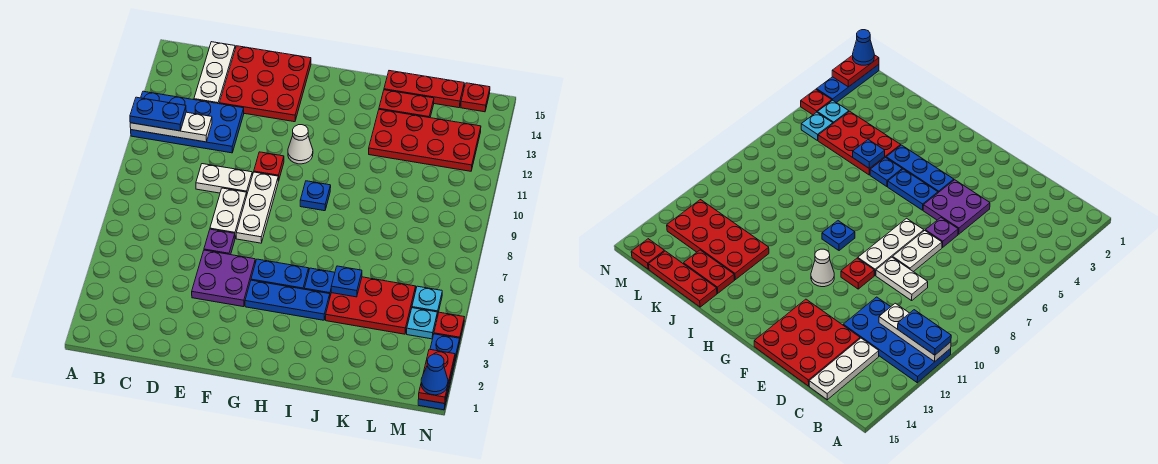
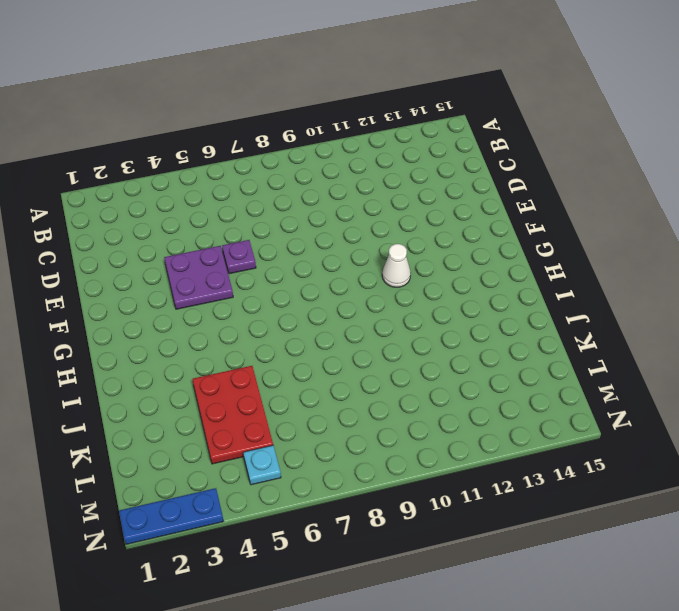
none -> blue plate A11:D12 level 1
none -> white plate C13:C15 level 1
none -> white plate D9:E9 level 1

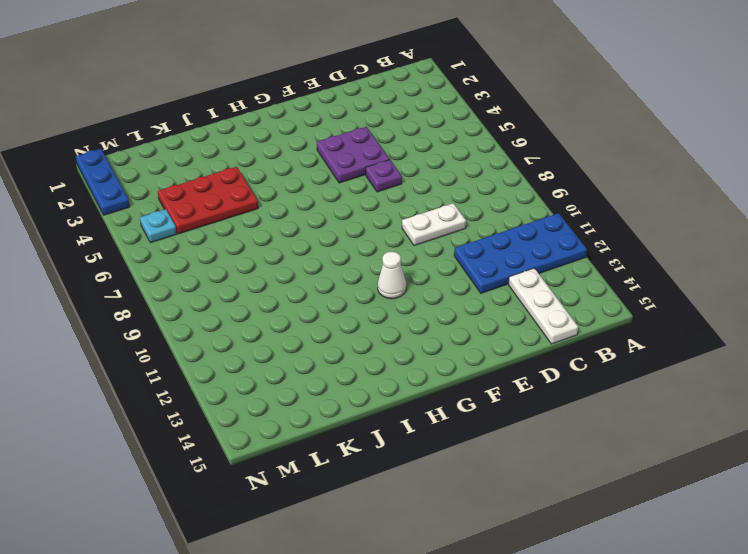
none -> red plate D13:F15 level 1
none -> white plate E7:E8 level 1
none -> white plate F7:F9 level 1

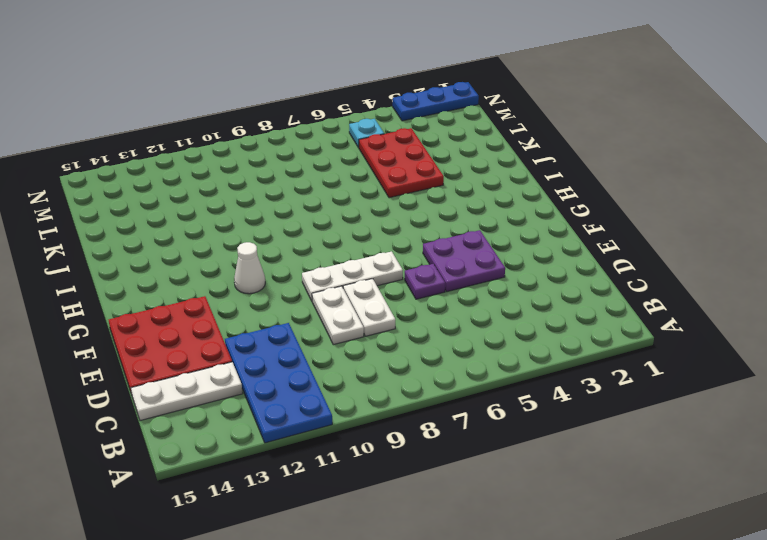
white plate D8:E8 level 1 -> white plate E7:E8 level 1
none -> red plate F10 level 1
none -> blue plate G4:I4 level 1
none -> blue plate G5:H5 level 1

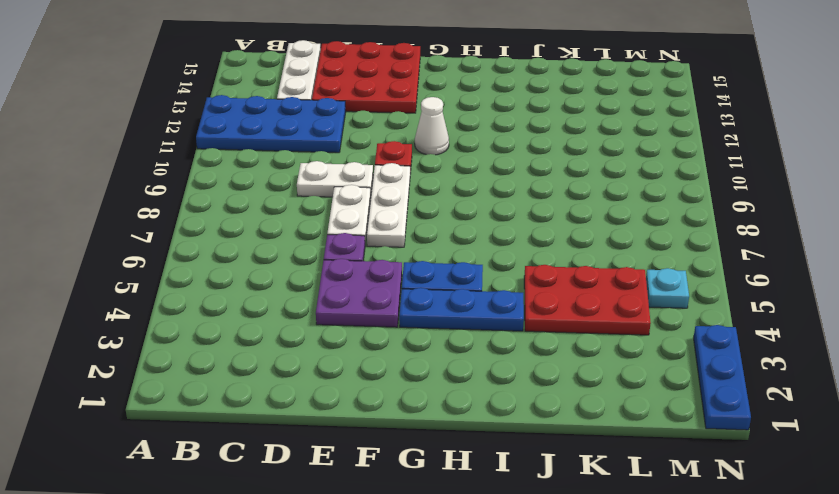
none -> blue plate H9 level 1
none -> blue plate I5 level 1
none -> red plate J12:M13 level 1

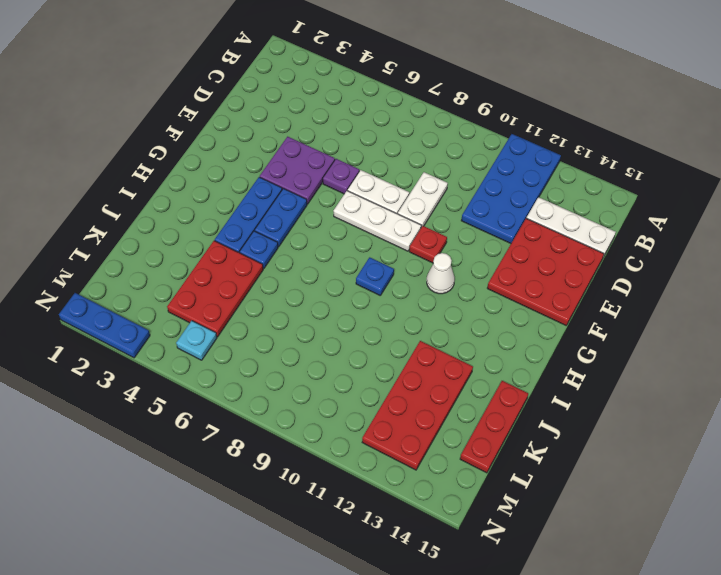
none -> red plate J14:K14 level 1
none -> cyan plate M4 level 1
none -> red plate M15 level 1

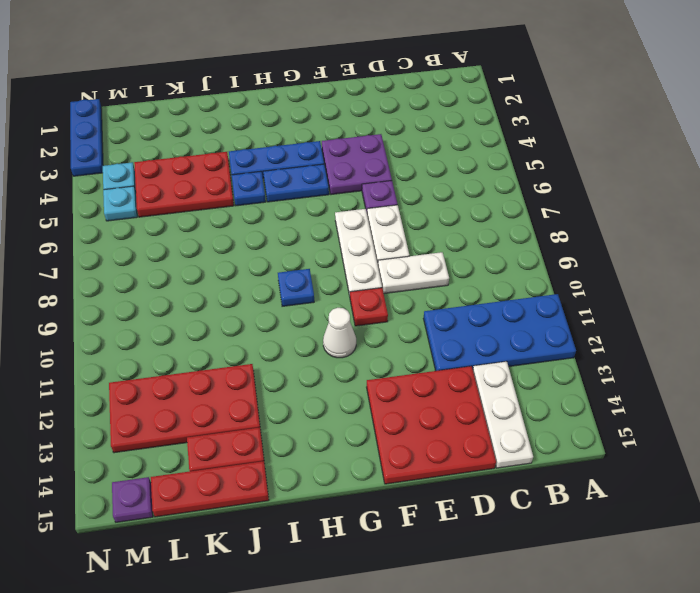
purple plate M15 level 1 -> red plate M15 level 1
none -> red plate N4 level 1
none -> white plate A11:C11 level 2
none -> blue plate J5 level 2

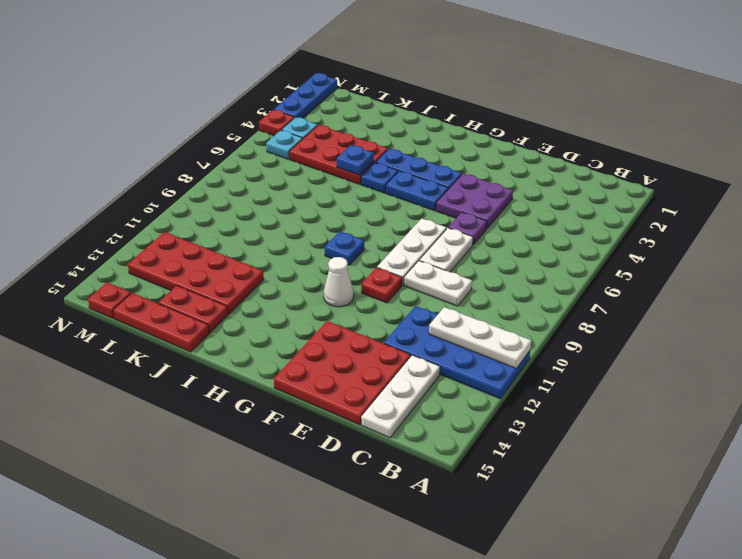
none -> red plate N1:N2 level 2
none -> blue plate A11:B11 level 3
none -> blue cone N1 level 3

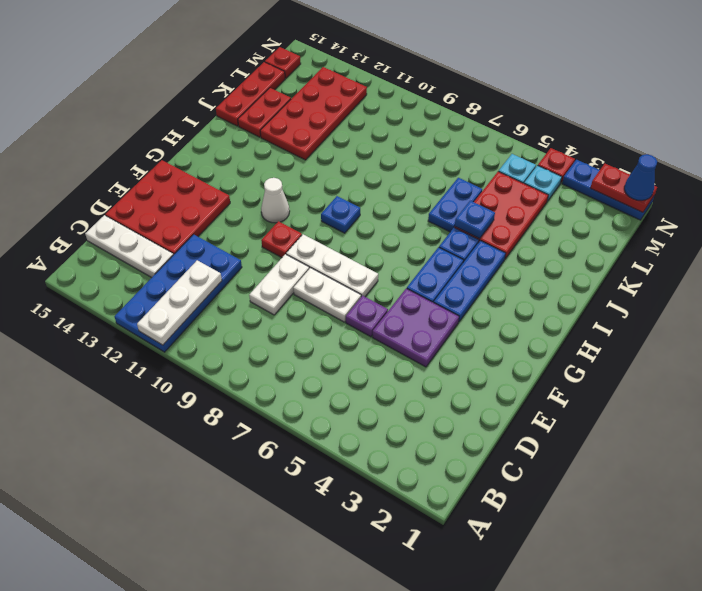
blue plate J6:K6 level 1 -> blue plate A11:B11 level 3

